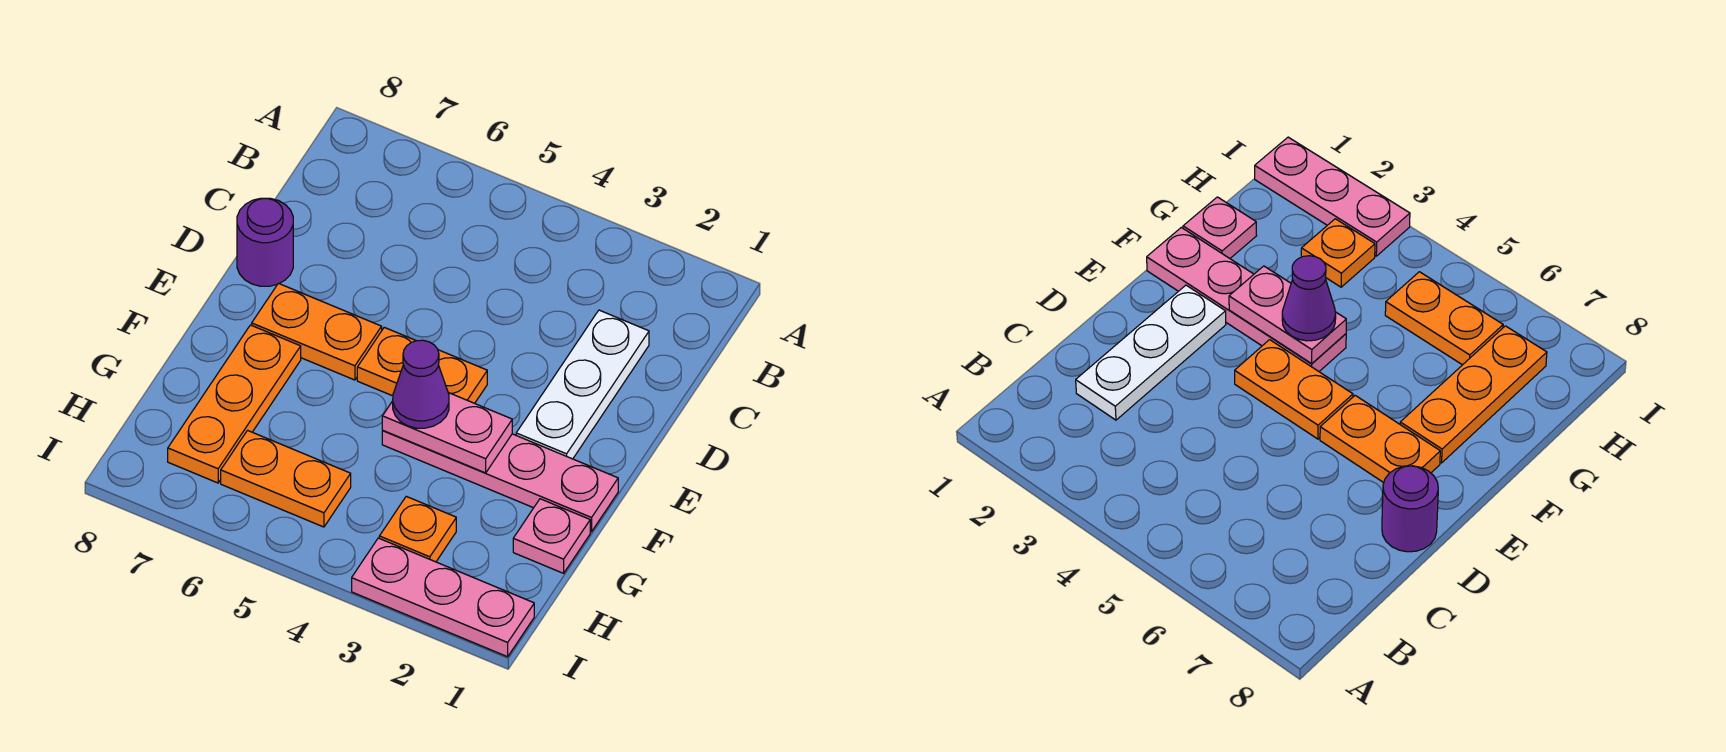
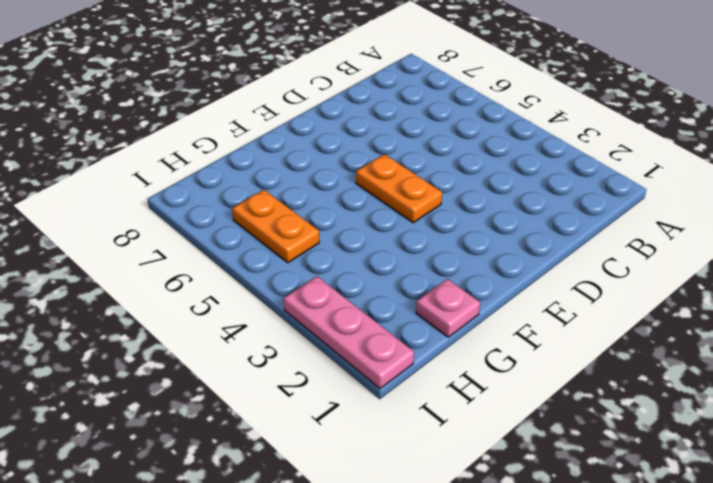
none -> white plate C2:E2 level 1
none -> purple round brick D8 level 1
none -> orange plate E6:E7 level 1

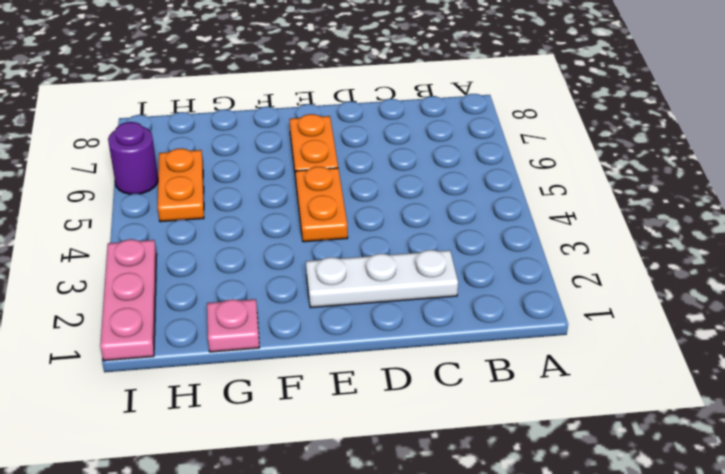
purple round brick I6 level 1 -> purple round brick D8 level 1
none -> pink plate F1:F4 level 1
none -> orange plate F7:H7 level 1
none -> orange plate H3 level 1

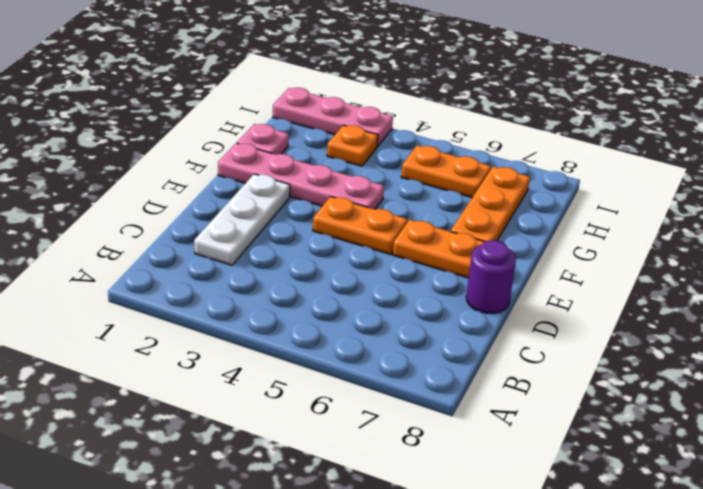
none -> pink plate F3:F4 level 2
none -> purple cone F4 level 3

